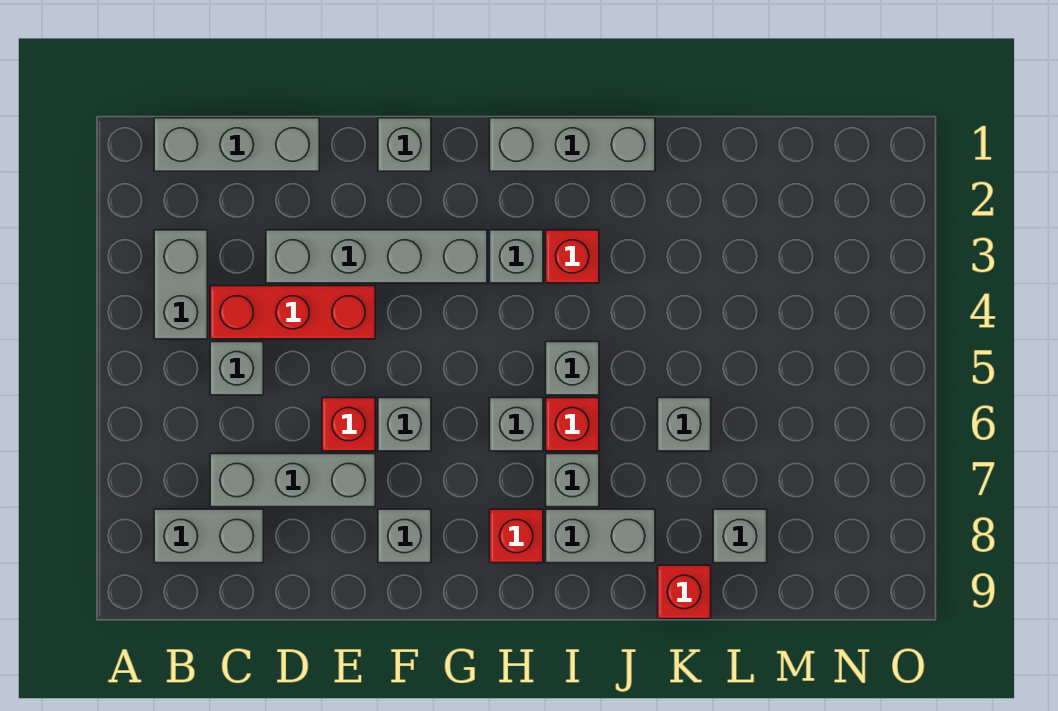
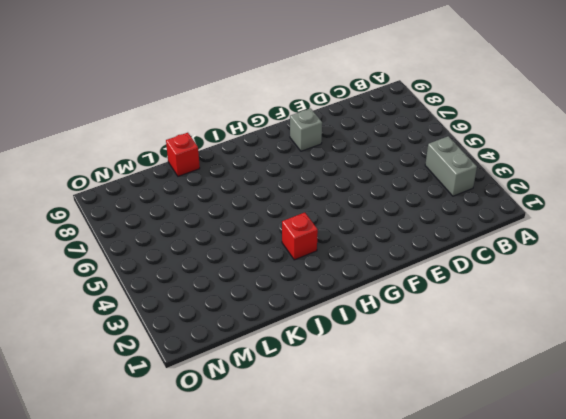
none -> grey brick B1:D1 level 1
none -> grey brick B8:C8 level 1
none -> red brick C4:E4 level 1

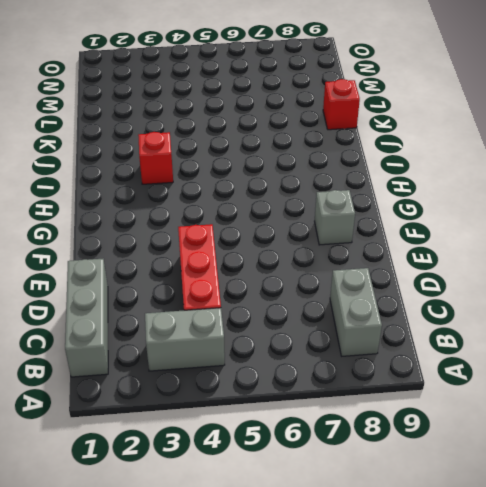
none -> grey brick C5 level 1
none -> grey brick C7:E7 level 1
none -> grey brick D3:G3 level 1

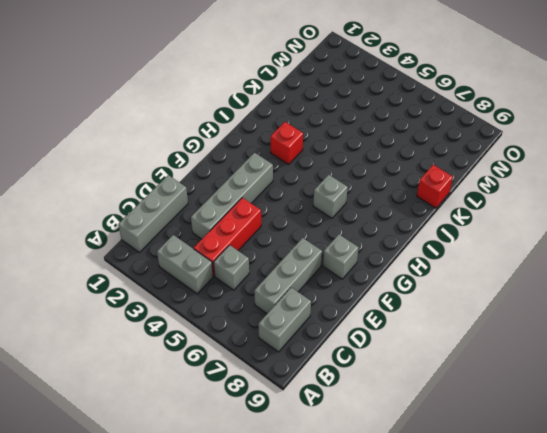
none -> red brick E6 level 1
none -> grey brick F1 level 1
none -> grey brick F6 level 1

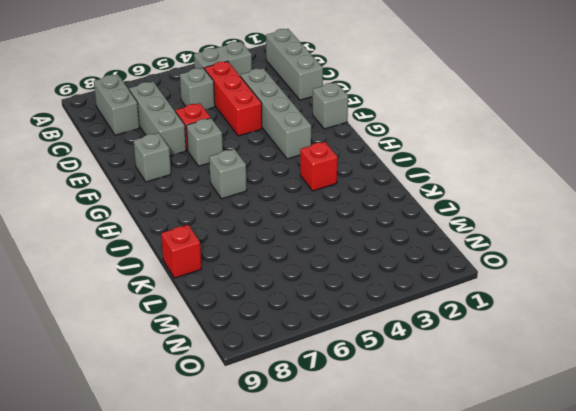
none -> grey brick H1:J1 level 1
none -> grey brick H3 level 1
none -> red brick H8 level 1

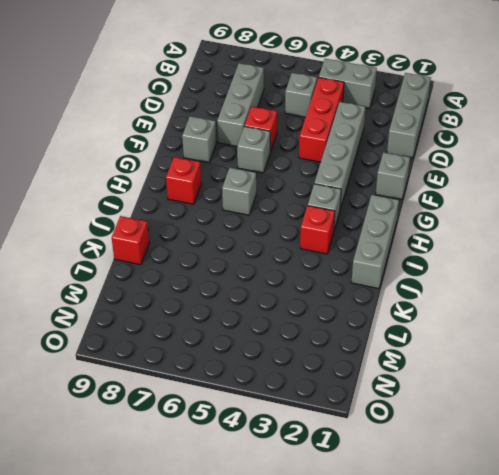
none -> grey brick B8:C8 level 1
none -> grey brick I5 level 1
none -> red brick I6 level 1

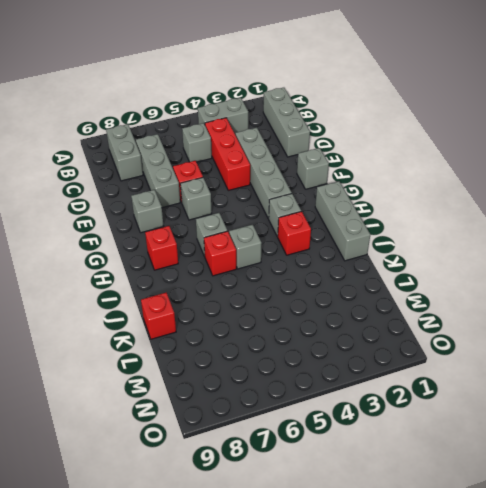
none -> grey brick I7 level 1
none -> grey brick I8:J8 level 1
none -> grey brick K6 level 1

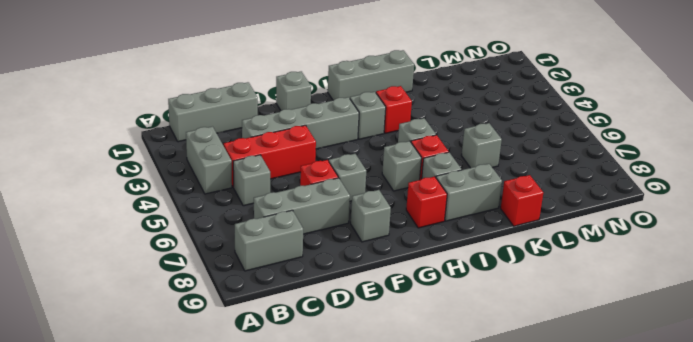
none -> grey brick L8 level 1

